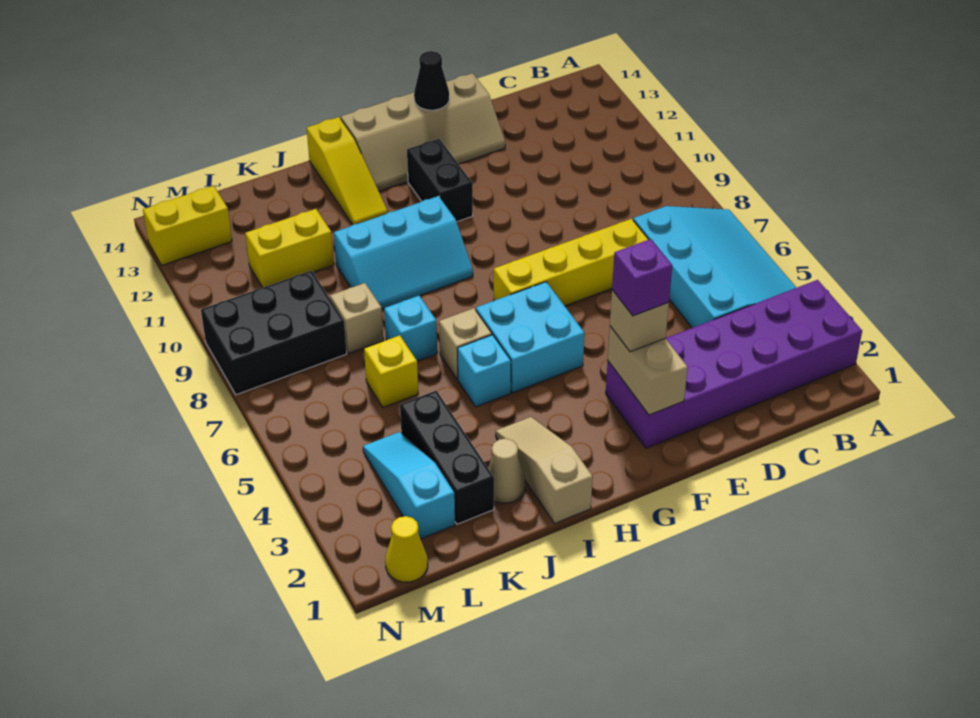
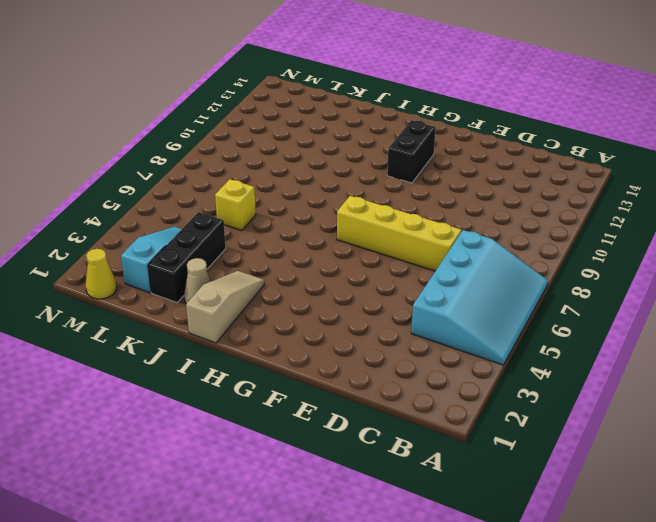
none -> purple brick A2:F3 level 1
none -> tan slope E13:H14 level 1 top 14
none -> cyan brick G5:H6 level 1

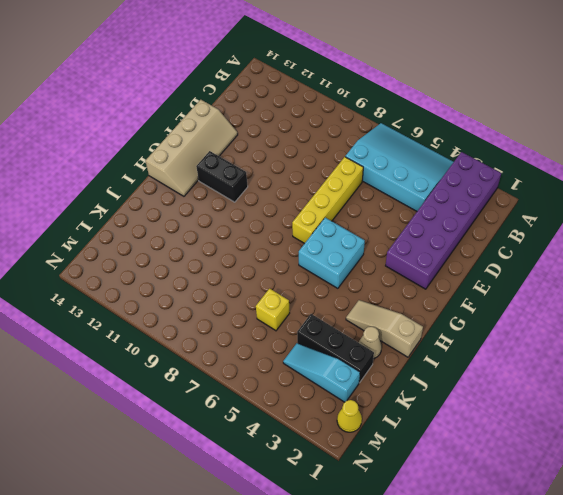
none -> cyan slope H9:J10 level 1 top 10
none -> cyan brick I5 level 1
none -> tan brick I6 level 1

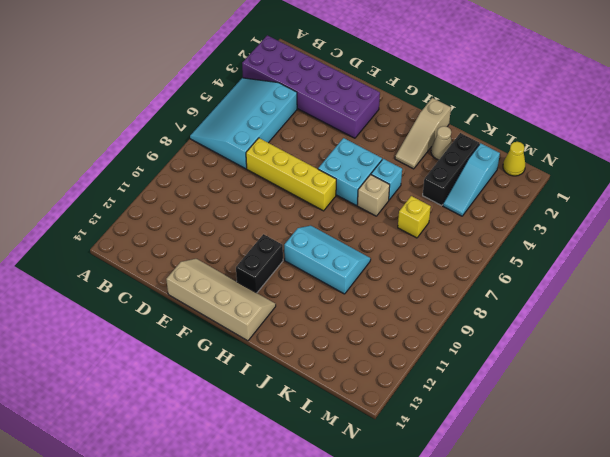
none -> yellow slope I12:I14 level 1 top 14
none -> cyan brick J7 level 1
none -> tan brick K8 level 1

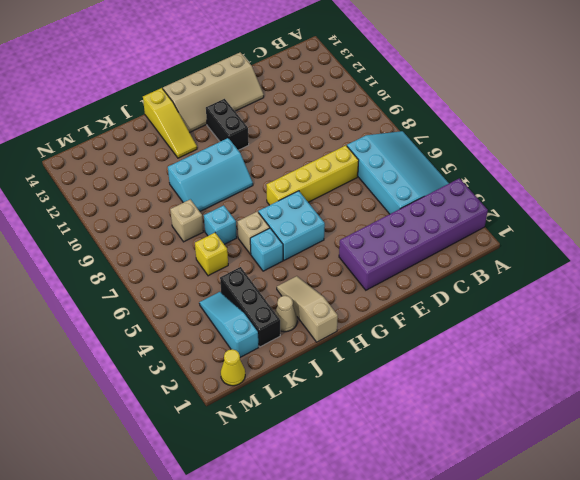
none -> yellow brick K11:L11 level 1
none -> black brick L8:N9 level 1
none -> yellow brick M13:N13 level 1

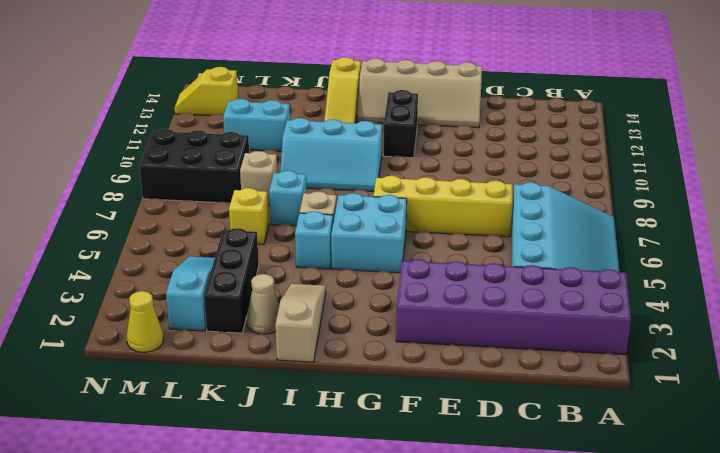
cyan brick K11:L11 level 1 -> yellow brick K11:L11 level 1
yellow slope M13:N13 level 1 top M -> yellow brick M13:N13 level 1
none -> tan brick F2:F3 level 2
none -> black cone F14 level 2
none -> tan brick F3 level 3

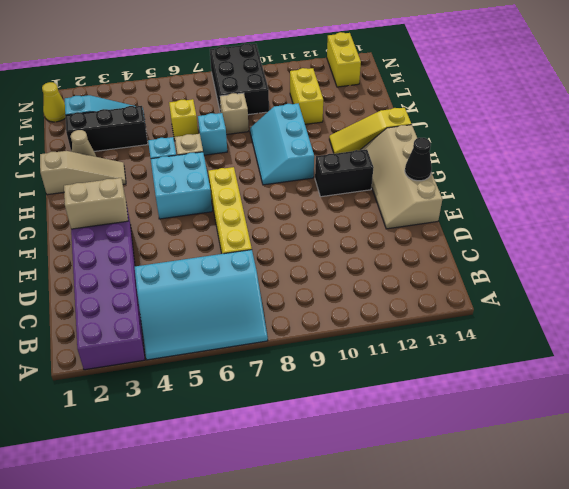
none -> tan brick F3 level 3
none -> purple brick F3 level 4

